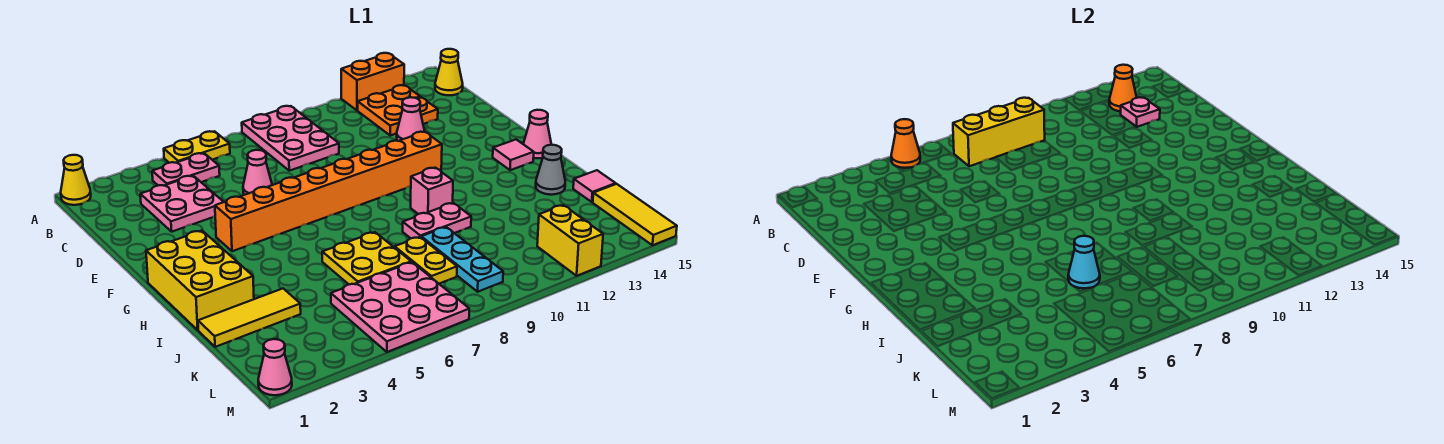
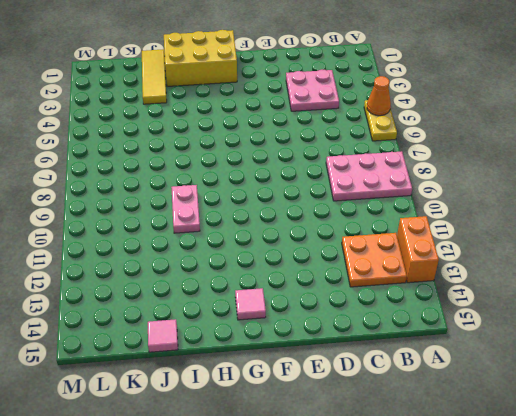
none -> yellow cone A1 level 1
none -> pink plate B4:B5 level 1
none -> yellow cone B15 level 1
none -> pink cone D6 level 1

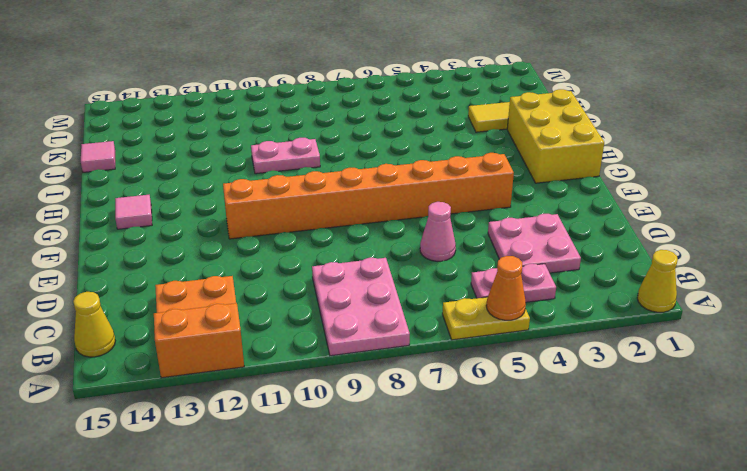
none -> pink cone D12 level 1
none -> pink cone G15 level 1
none -> pink brick H10 level 1
none -> yellow plate I6:J7 level 1

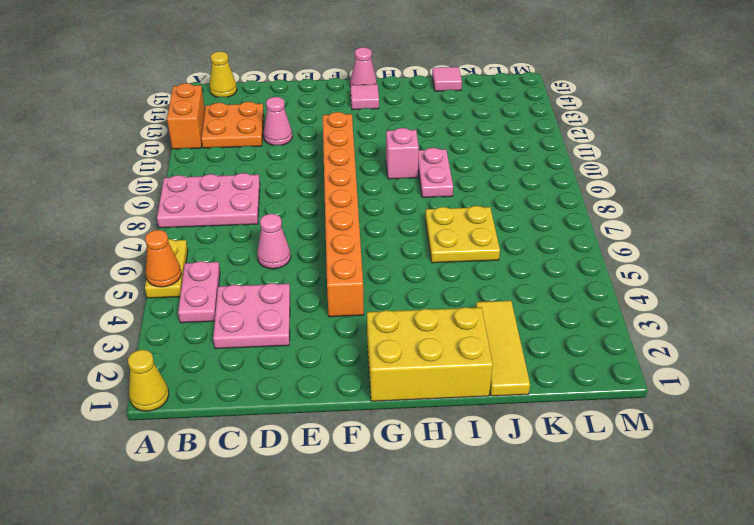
none -> grey cone I14 level 1
none -> yellow plate J8:K8 level 1
none -> cyan plate J9:L9 level 1
none -> pink plate K5:M7 level 1

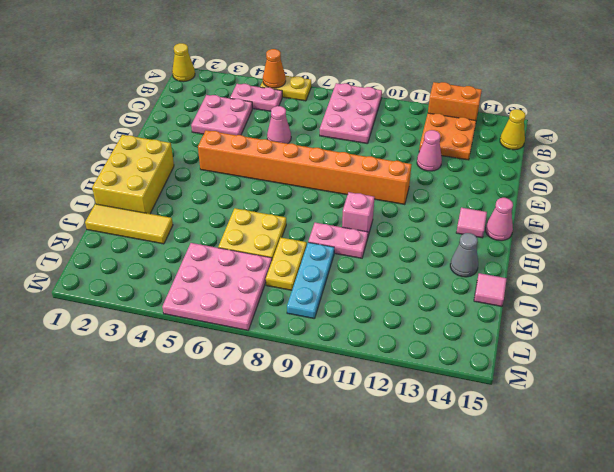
none -> yellow tile K15:M15 level 1
none -> yellow brick L12:M12 level 1
none -> pink cone M1 level 1
none -> yellow brick B7:B9 level 2

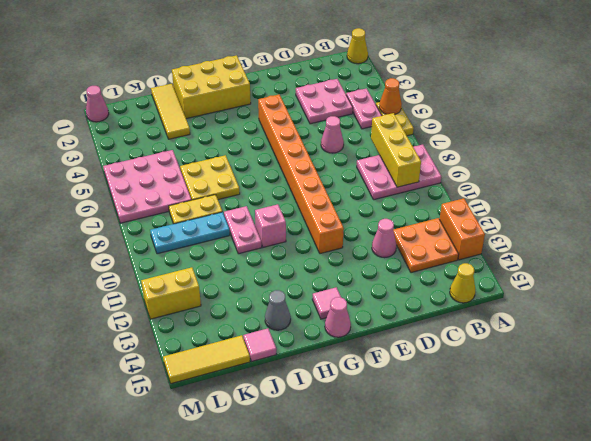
none -> orange cone B13 level 2
none -> pink plate C13 level 2
none -> cyan cone J6 level 2

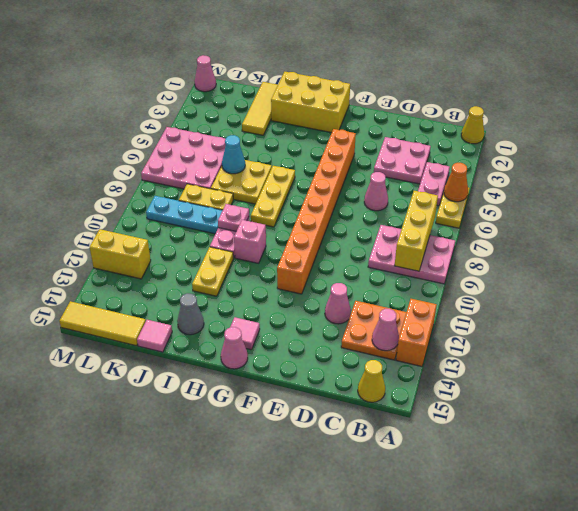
pink cone B13 level 2 -> orange cone B13 level 2
yellow plate H6:H8 level 1 -> none
pink plate I9 level 2 -> pink plate C13 level 2
yellow plate I11:I12 level 1 -> none

